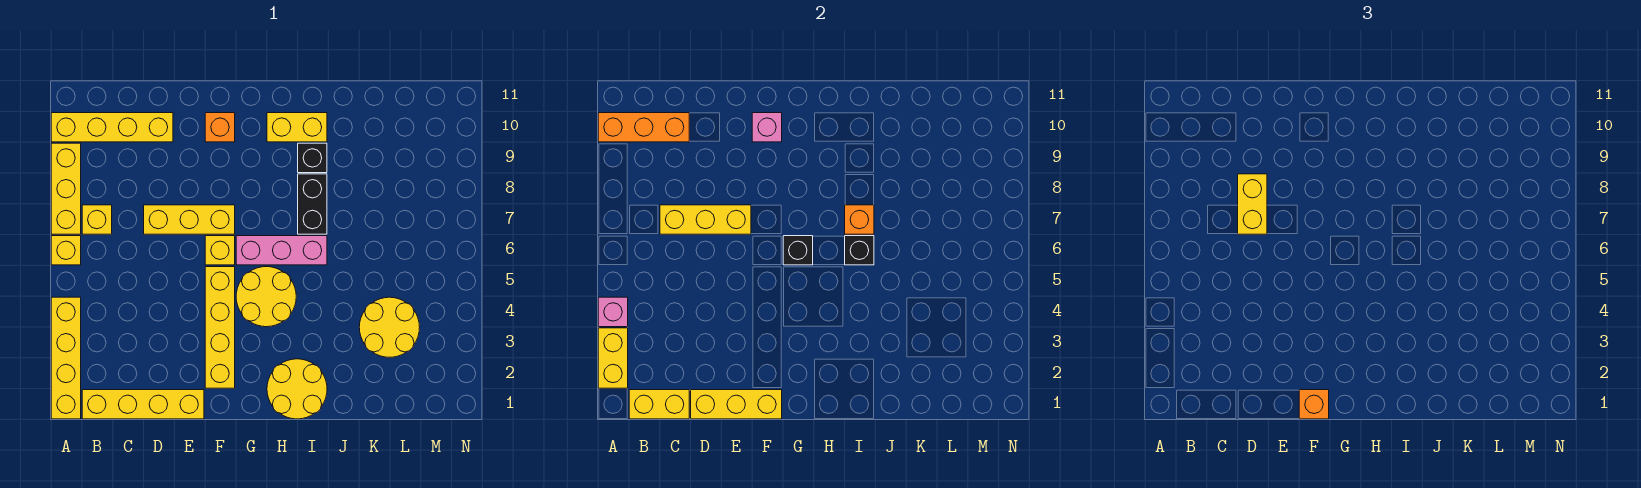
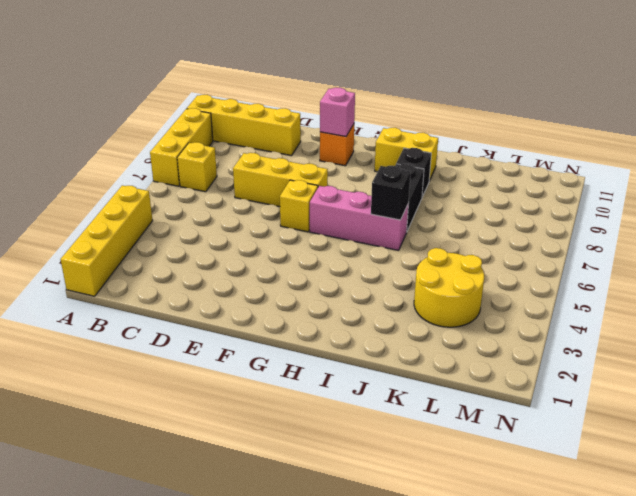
none -> yellow brick A6 level 1
none -> yellow brick B1:E1 level 1
none -> yellow brick F2:F5 level 1

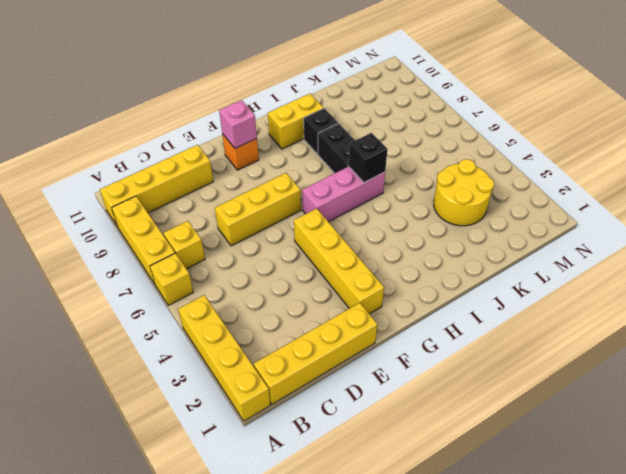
none -> yellow brick F6 level 1
none -> yellow round brick G4:H5 level 1
none -> yellow round brick H1:I2 level 1

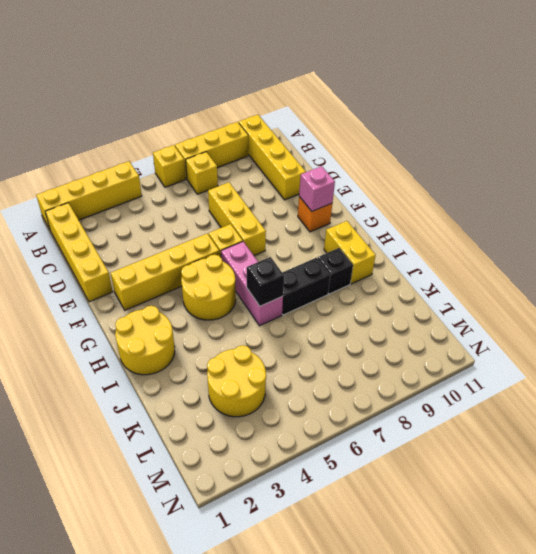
none -> yellow brick A2:A3 level 2
none -> pink brick A4 level 2
none -> orange brick A10:C10 level 2

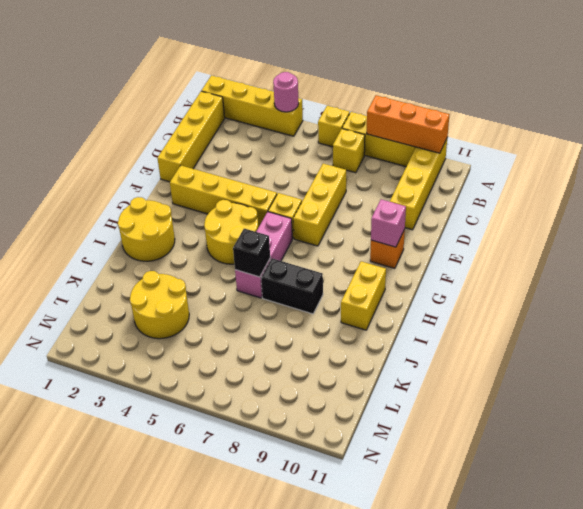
pink round brick A4 level 2 -> pink brick A4 level 2
orange brick A8:A10 level 2 -> orange brick A10:C10 level 2
none -> black brick I9 level 1
none -> yellow brick A2:A3 level 2
none -> yellow brick B1:C1 level 2

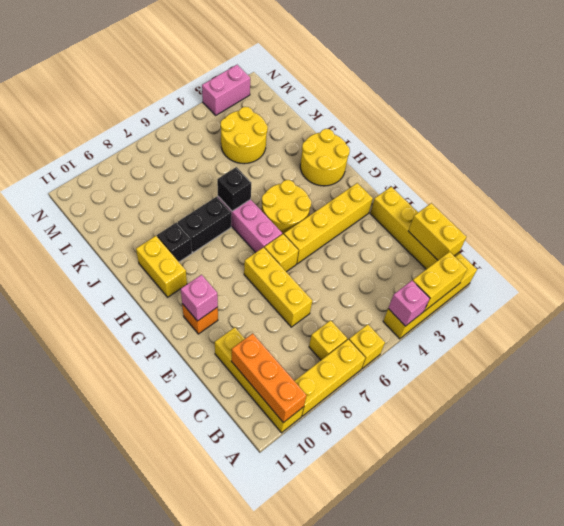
pink brick N2:N3 level 1 -> none
none -> yellow brick C7:E7 level 2
none -> yellow brick D1:F1 level 2
none -> black brick G6 level 2

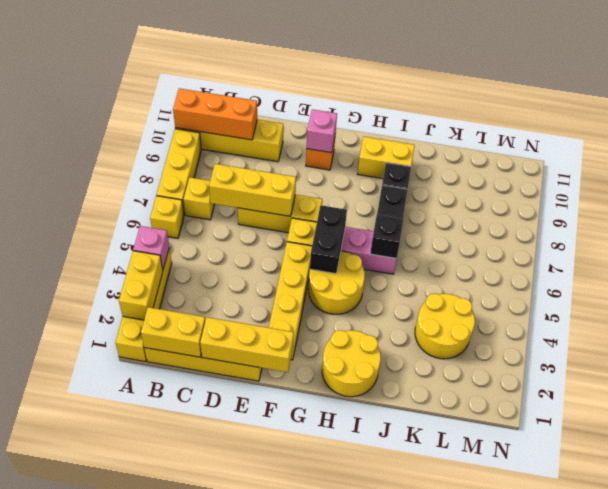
black brick G5:G6 level 2 -> black brick G6 level 2
none -> orange brick I7 level 2
none -> yellow brick D7:D8 level 3
none -> orange brick F1 level 3

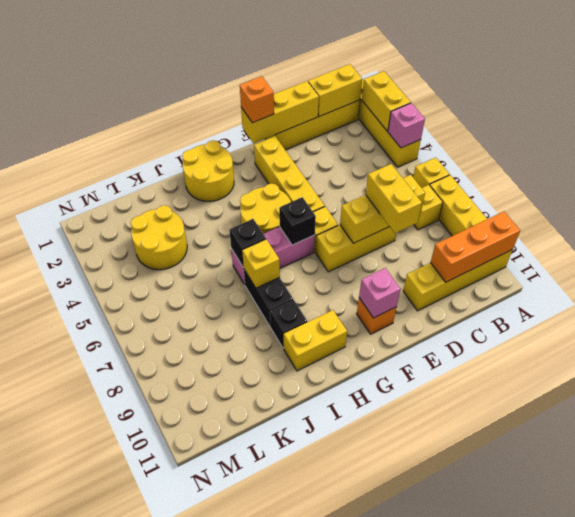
yellow brick I7 level 2 -> orange brick I7 level 2

